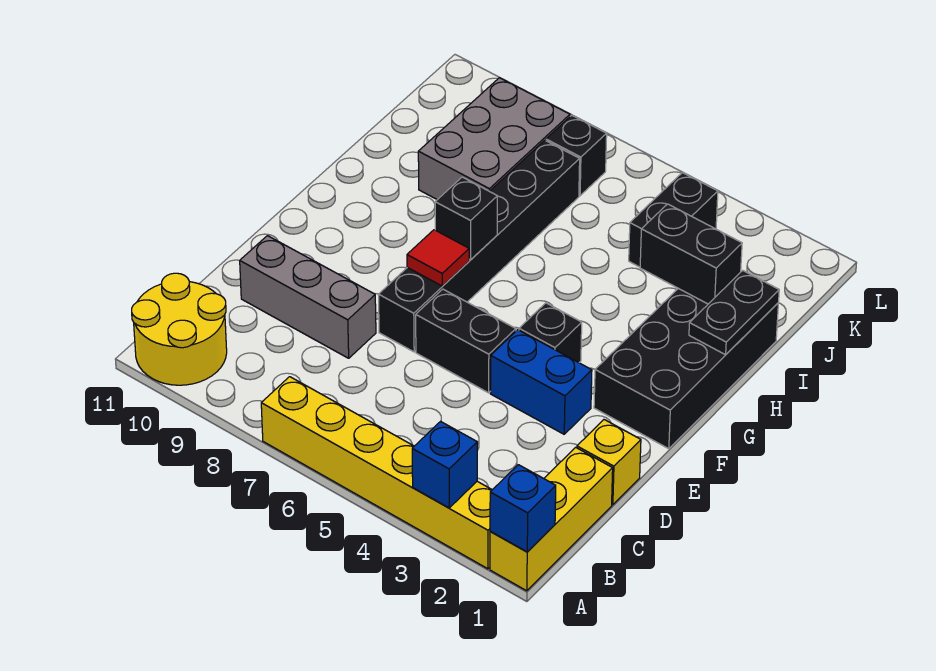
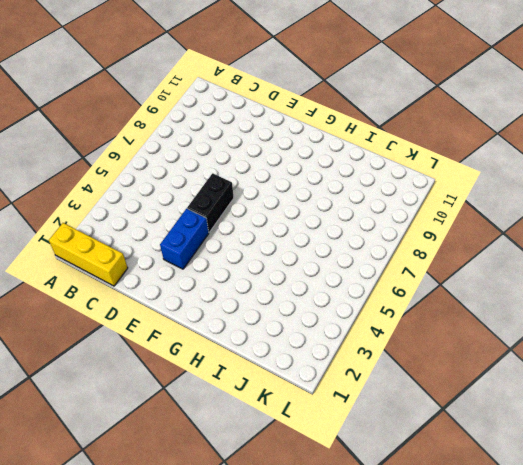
none -> yellow brick A2:A7 level 1
none -> yellow round brick A10:B11 level 1
none -> yellow brick D1 level 1

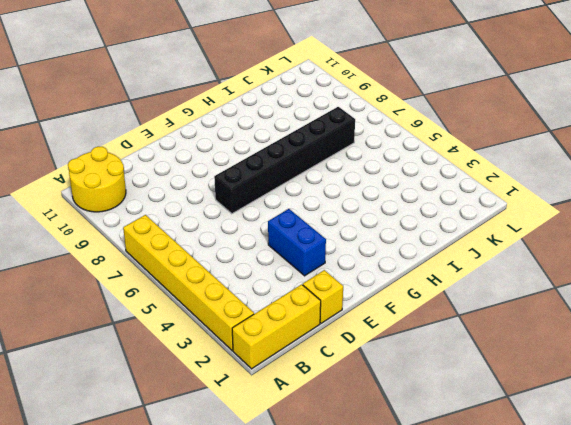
none -> grey brick D8:D10 level 1
none -> black brick E5:E6 level 1
none -> black brick F1:I2 level 1

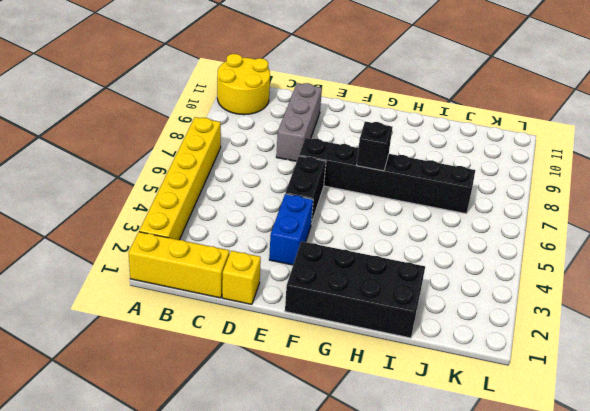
none -> black brick F4 level 1
none -> grey brick I8:K9 level 1
none -> black brick J4:K4 level 1

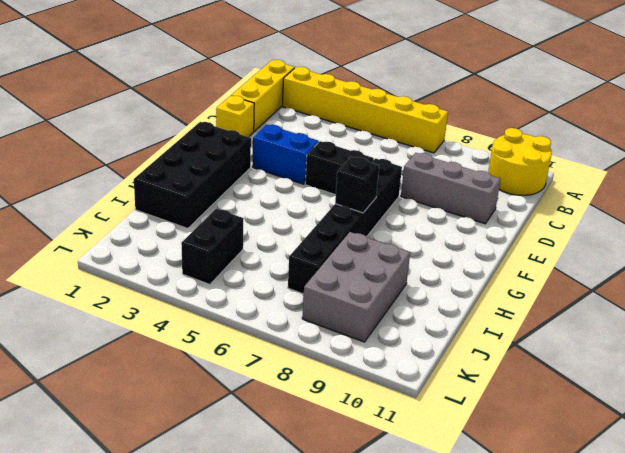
none -> black brick F4 level 1
none -> black brick K7 level 1
none -> blue brick A1 level 2

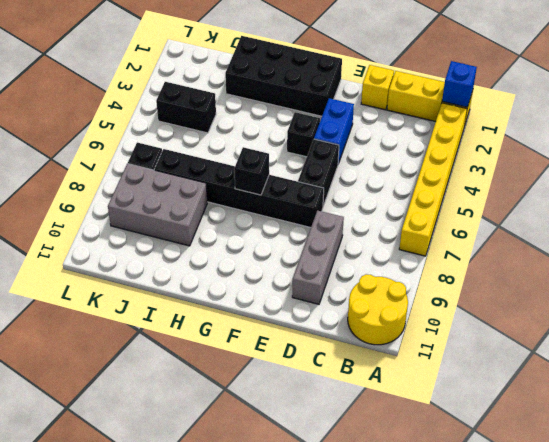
none -> blue brick A3 level 2
none -> red tile F7 level 2
none -> black plate H1:I1 level 2

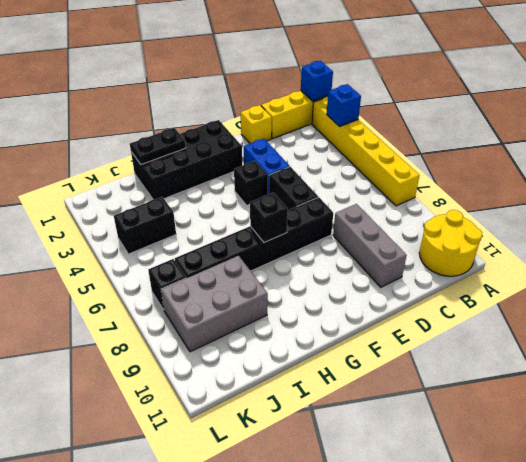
none -> red tile F7 level 2
none -> black brick I2:I3 level 2

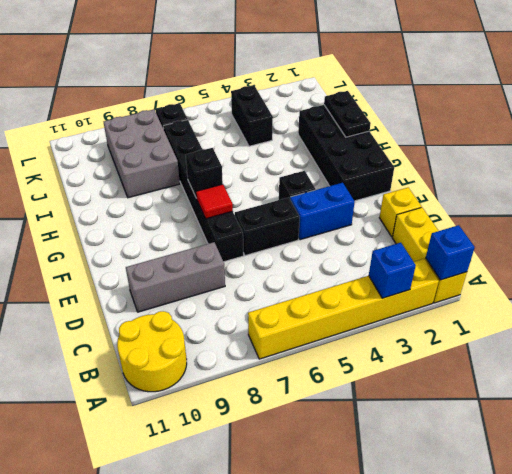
none -> black brick I2:I3 level 2

